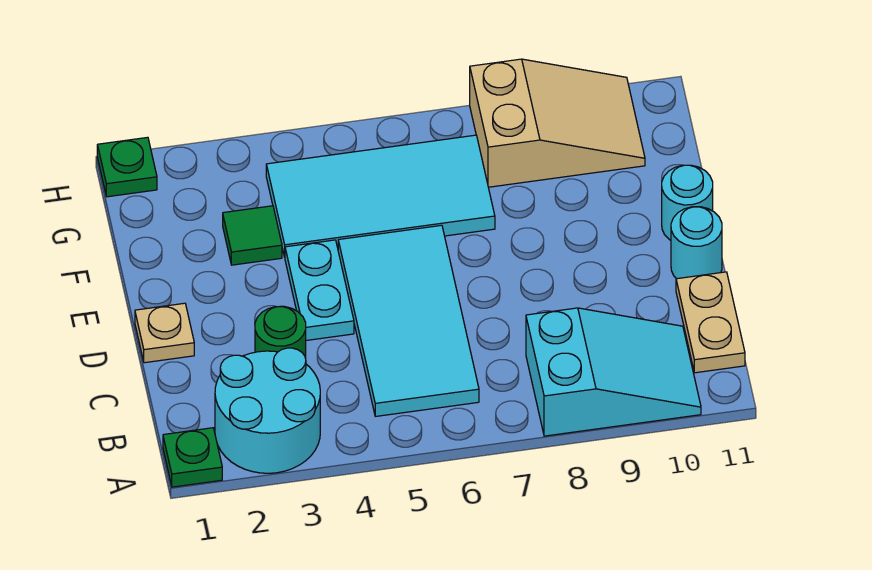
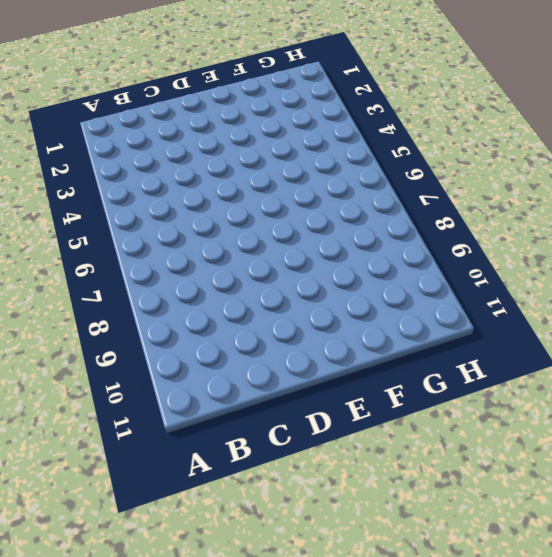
none -> green plate A1 level 1
none -> cyan round brick A2:B3 level 1
none -> cyan slope A8:B10 level 1 top 8

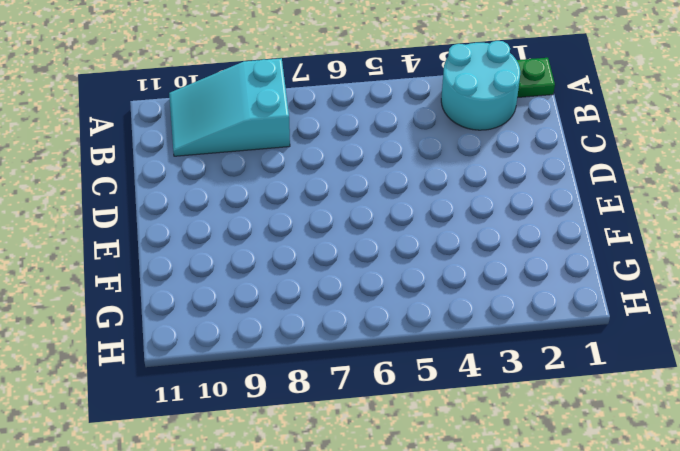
none -> cyan tile B5:E6 level 1
none -> tan plate B11:C11 level 1
none -> green round brick C3 level 1

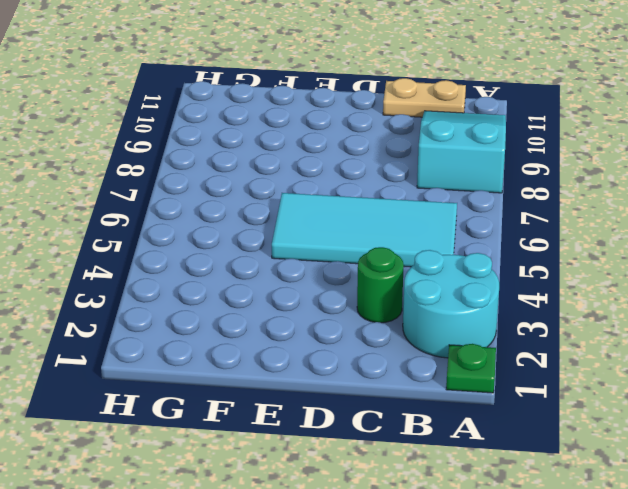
none -> tan plate D1 level 1
none -> cyan plate D4:E4 level 1
none -> cyan round brick D11 level 1

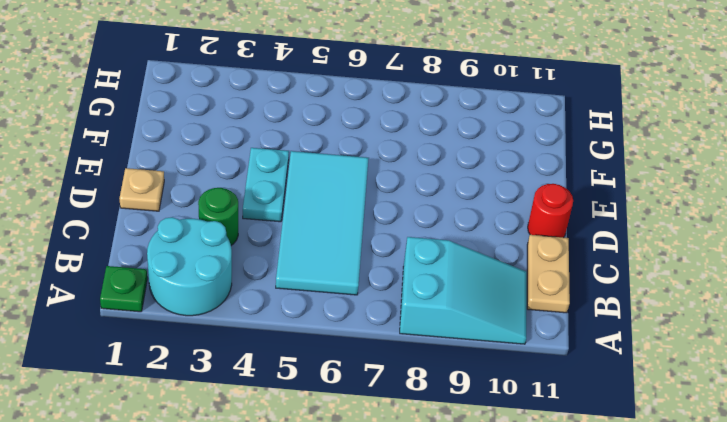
red round brick D11 level 1 -> cyan round brick D11 level 1
none -> cyan round brick E11 level 1
none -> green tile F3 level 1
none -> cyan tile F4:G7 level 1

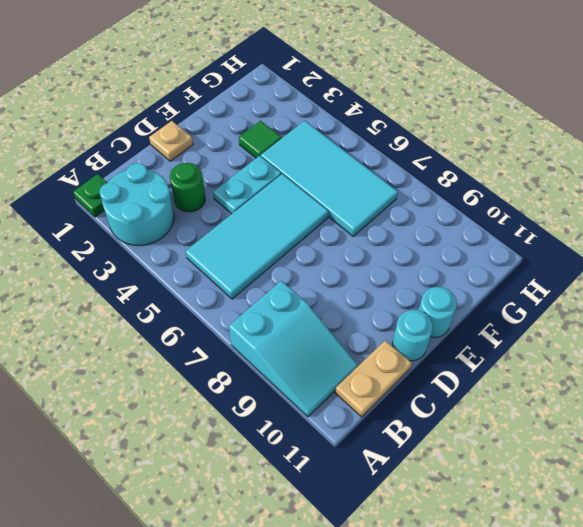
none -> tan slope G8:H10 level 1 top 8
none -> green plate H1 level 1

